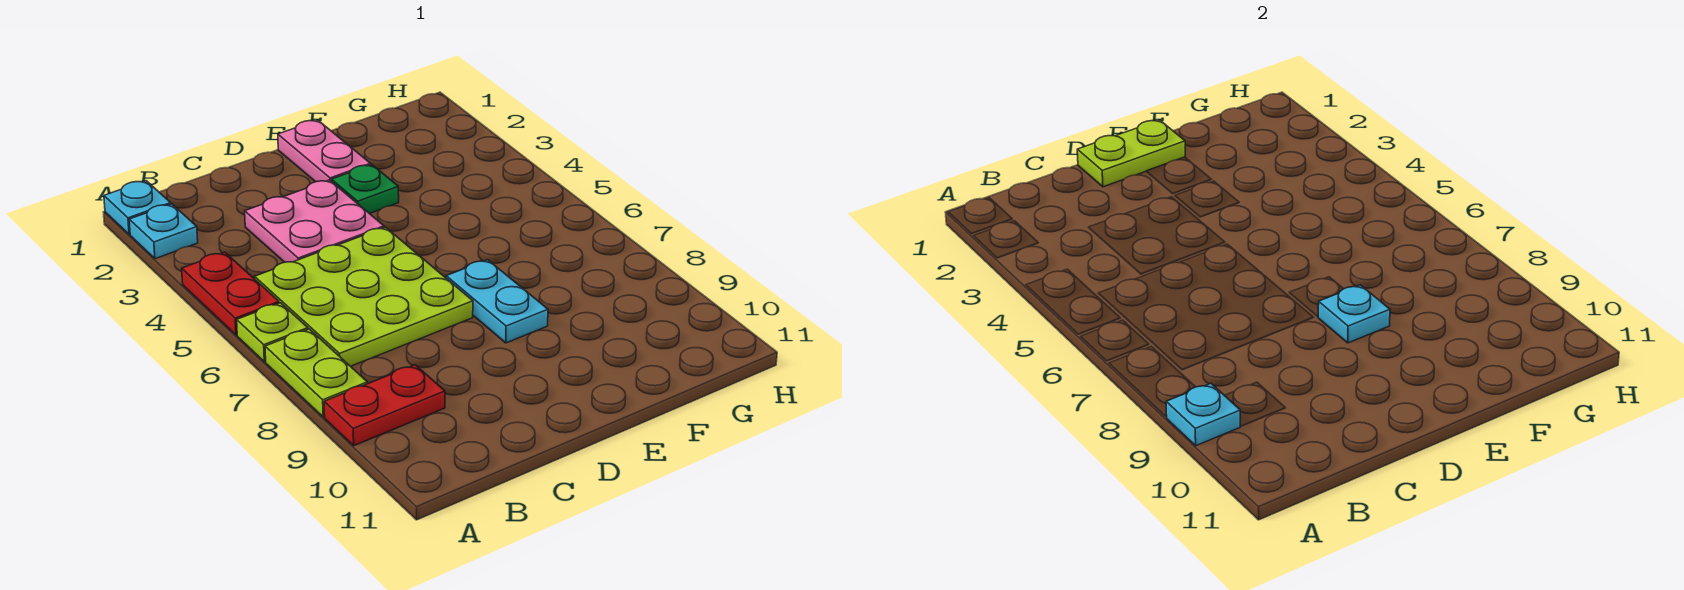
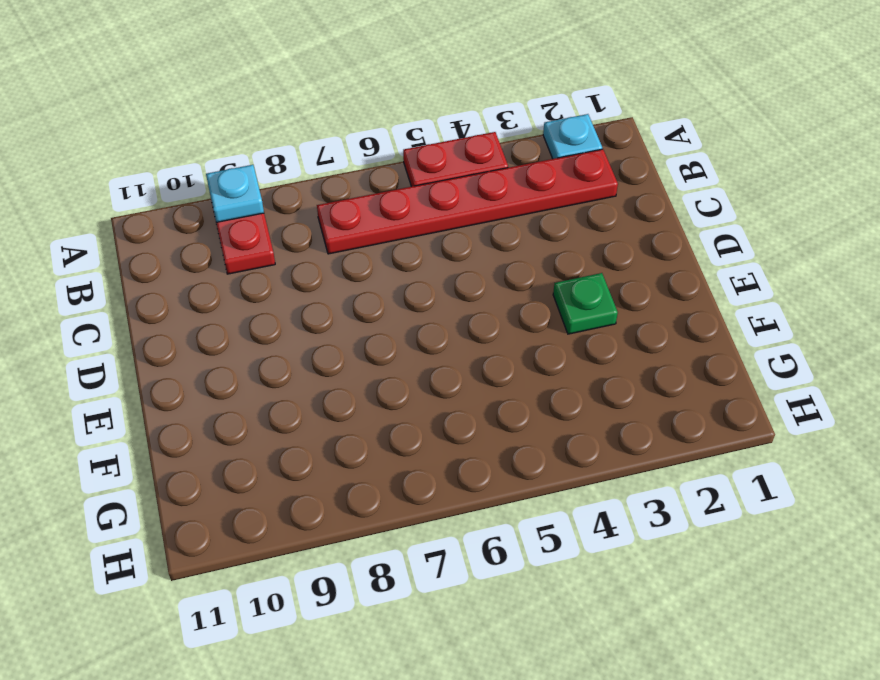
red plate B2:B7 level 1 -> lime plate B5:D7 level 1
none -> cyan plate A1 level 1
none -> lime plate A6 level 1
none -> lime plate A7:A8 level 1

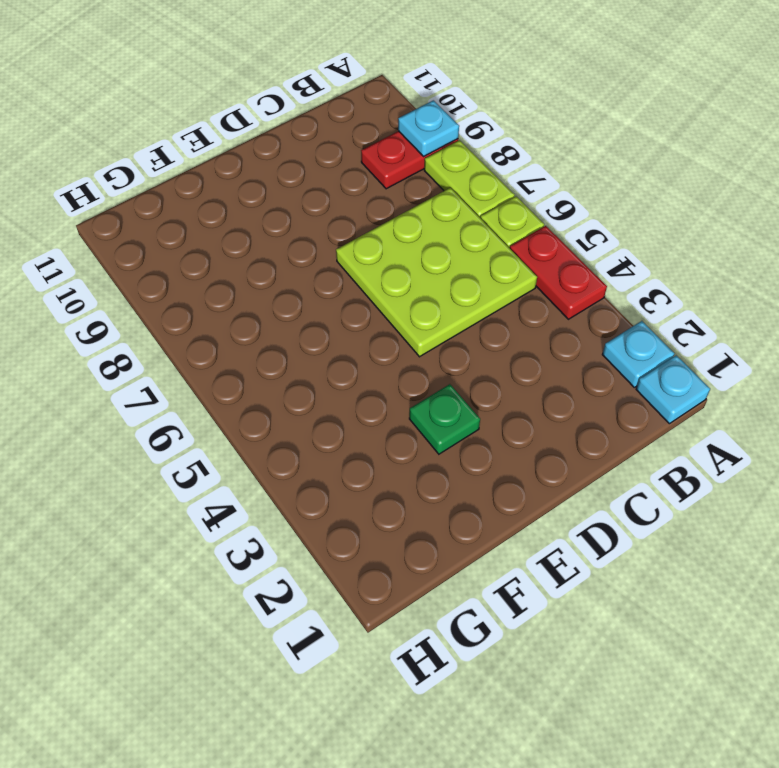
none -> pink plate C3:D4 level 1
none -> pink plate E1:E2 level 1
none -> cyan plate E7:E8 level 1

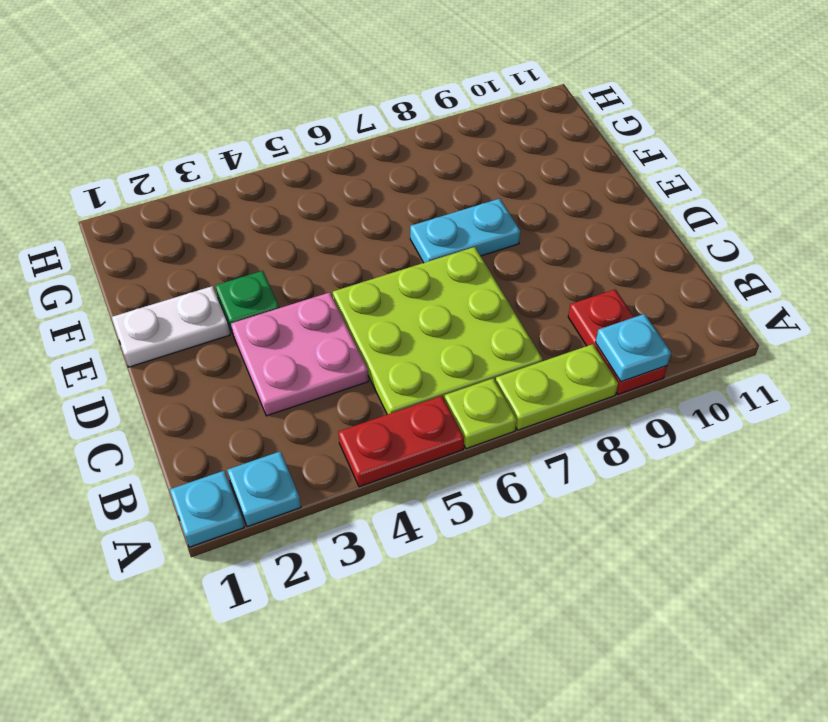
white plate E1:E2 level 1 -> pink plate E1:E2 level 1
none -> lime plate D1:E1 level 2
none -> cyan plate E8 level 2

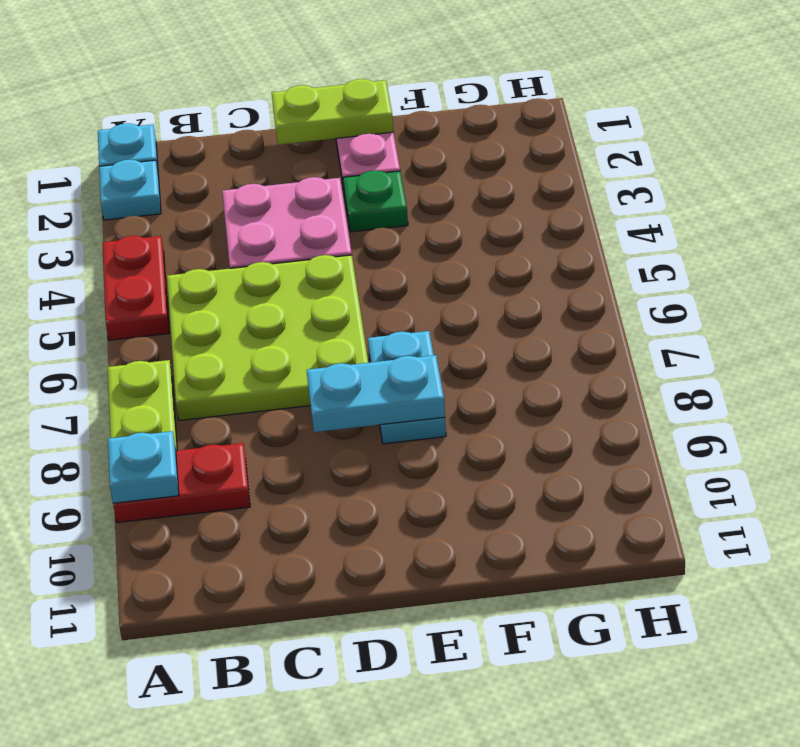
cyan plate D8:E8 level 2 -> cyan plate E8 level 2
none -> lime plate A6 level 1

